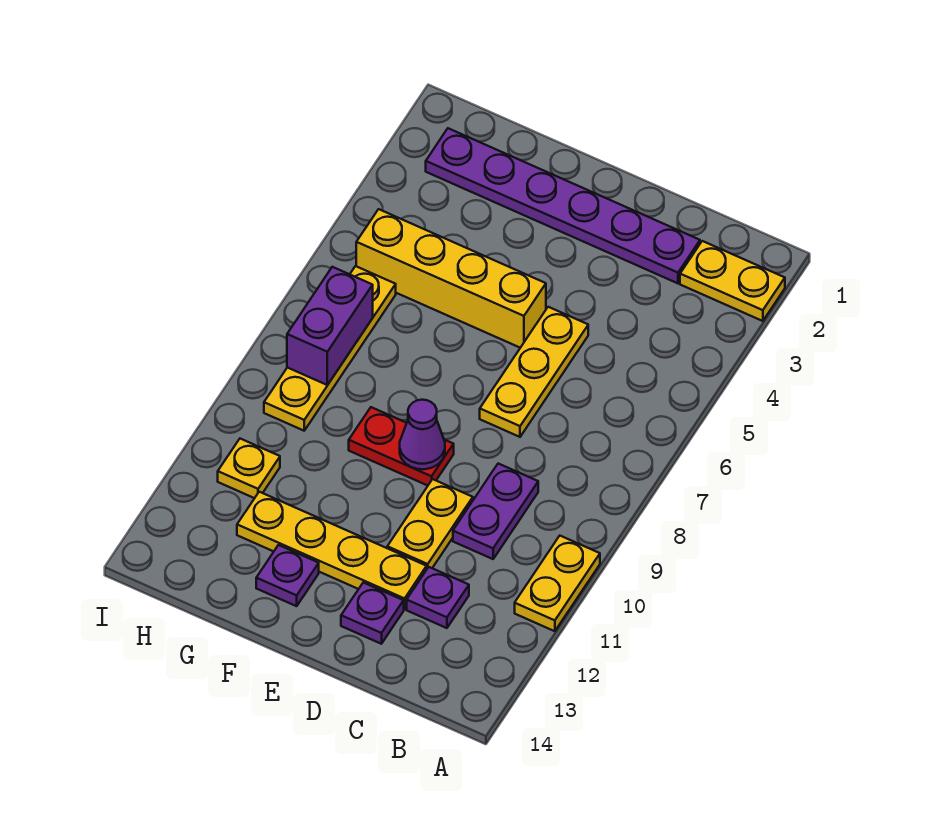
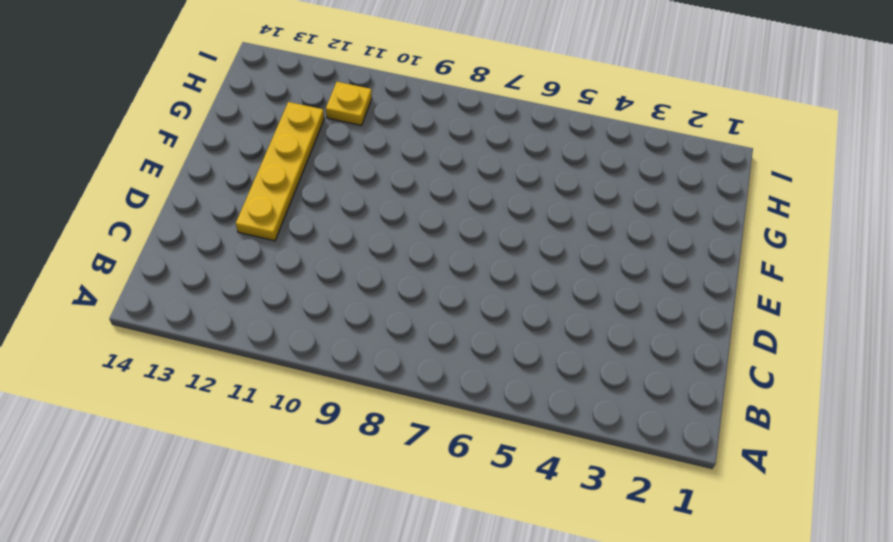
none -> yellow plate A2:B2 level 1
none -> yellow plate A10:A11 level 1
none -> purple plate C2:H2 level 1

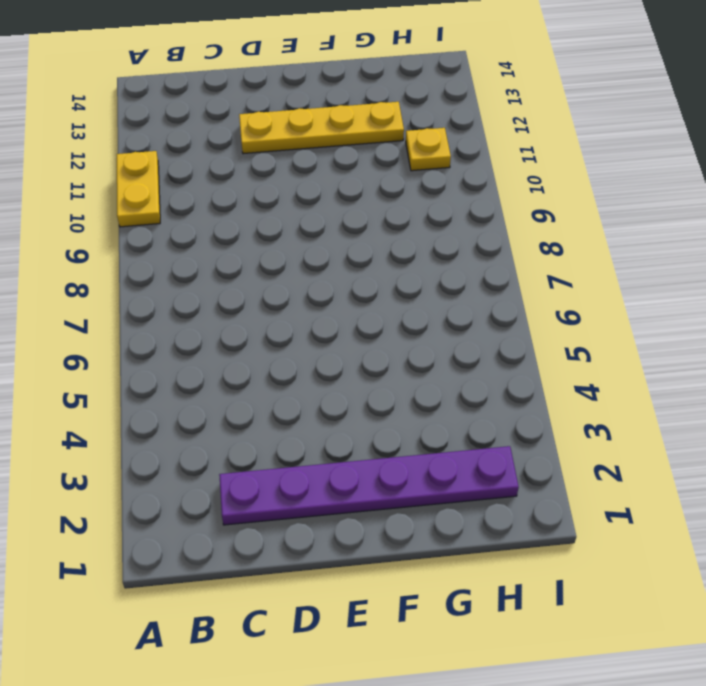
none -> yellow plate A2:B2 level 1
none -> purple plate C9:C10 level 1
none -> purple plate C12 level 1

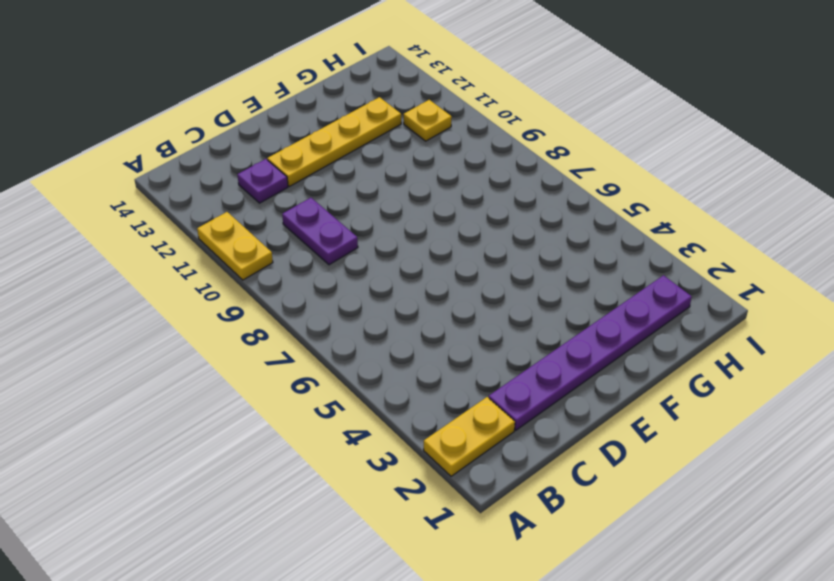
none -> yellow plate D5:D7 level 1
none -> yellow plate D10:D11 level 1
none -> purple plate D13 level 1

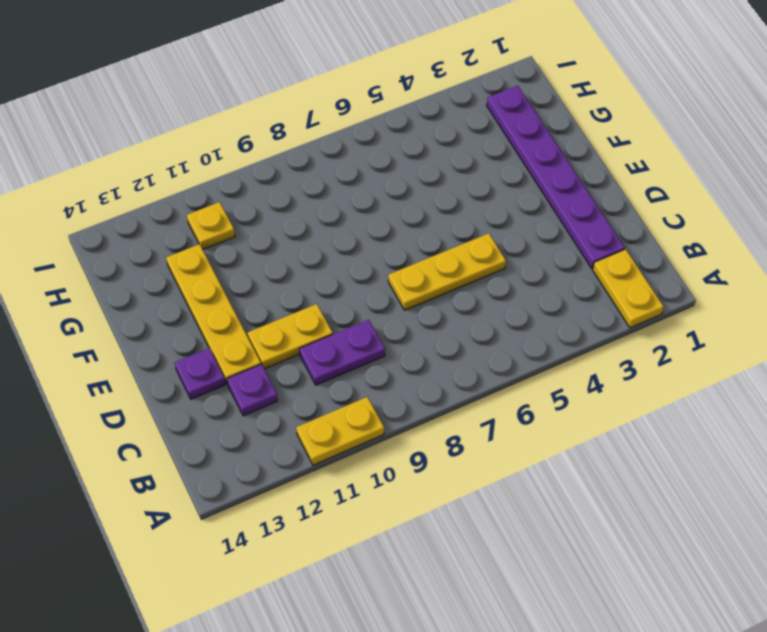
none -> yellow brick E5:H5 level 1
none -> red plate E9:F9 level 1
none -> purple plate F13 level 1

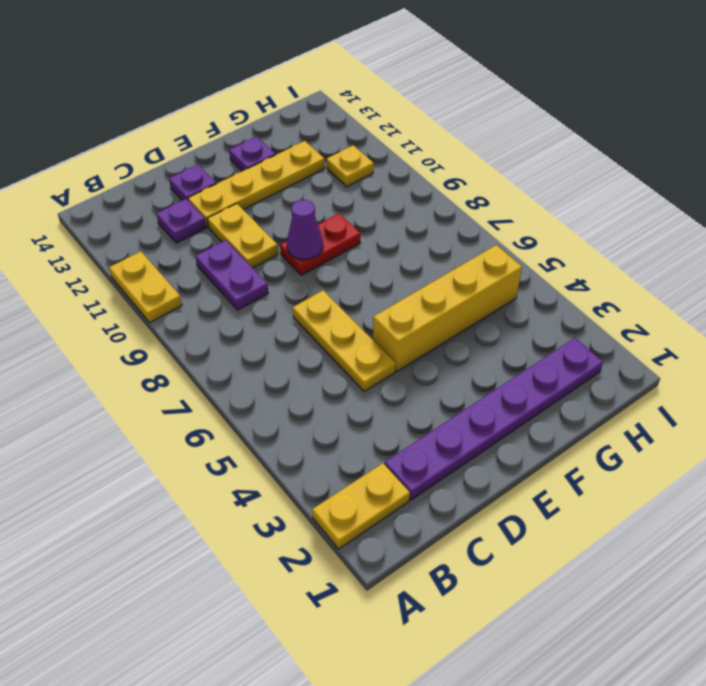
none -> yellow plate H6:H9 level 1
none -> purple brick H7:H8 level 2

